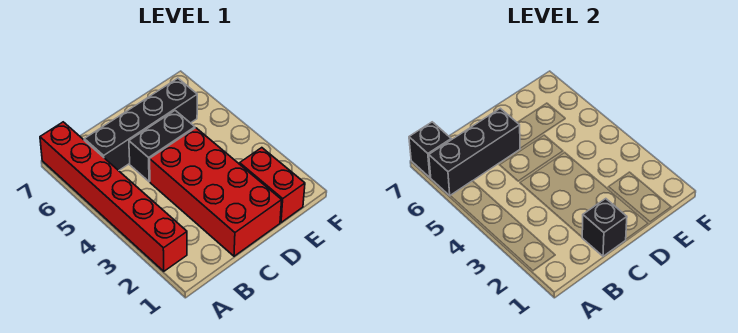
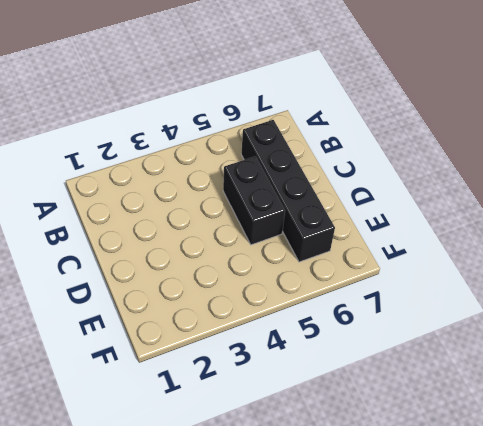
none -> red brick A2:A7 level 1
none -> red brick C1:D4 level 1

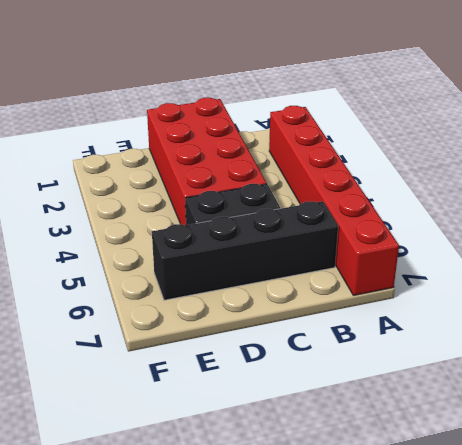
none -> red brick E1:E2 level 1
none -> black brick A6:C6 level 2

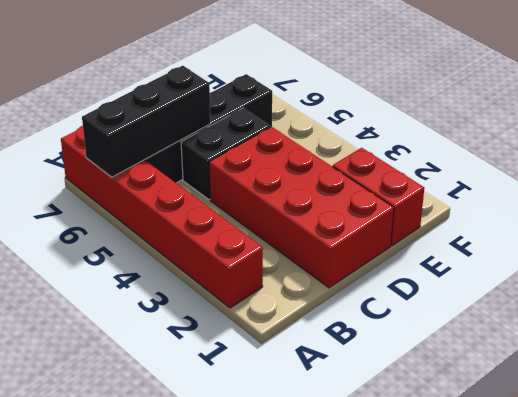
none -> black brick A7 level 2
none -> black brick C1 level 2

